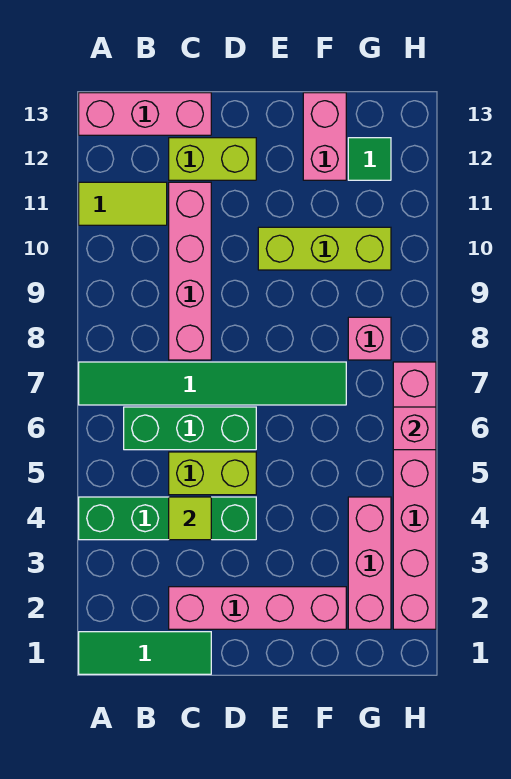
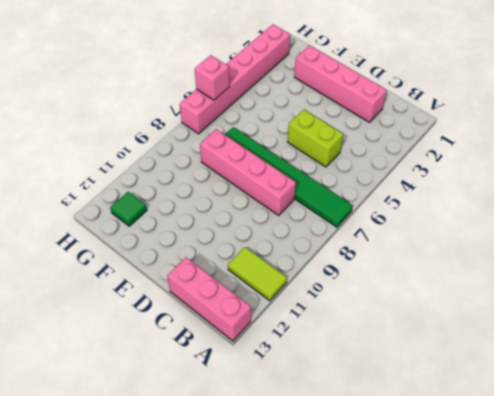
pink brick C8:F8 level 1 -> pink brick C8:C11 level 1
none -> green tile A1:C1 level 1
none -> green brick A4:D4 level 1
none -> green brick B6:D6 level 1

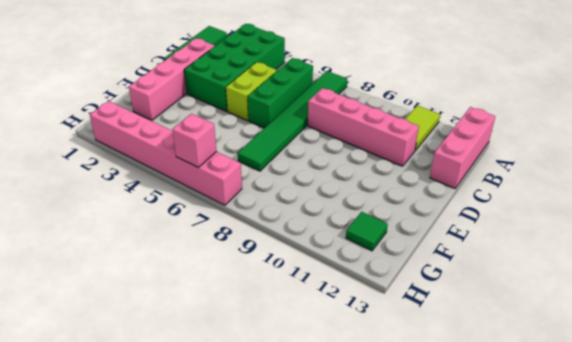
green brick A3:D4 level 1 -> green brick A4:D4 level 1
none -> lime brick C12:D12 level 1
none -> lime brick E10:G10 level 1
none -> pink brick F12:F13 level 1

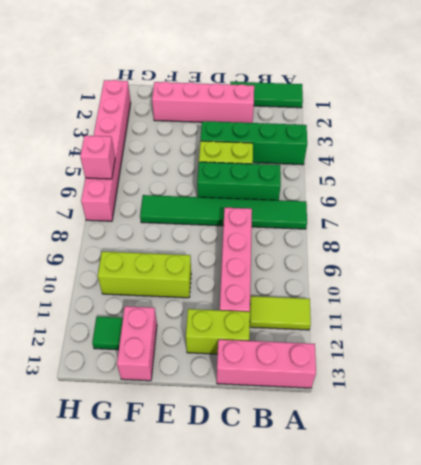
none -> pink brick G2:G4 level 1
none -> pink brick G8 level 1
none -> lime tile C4 level 2

